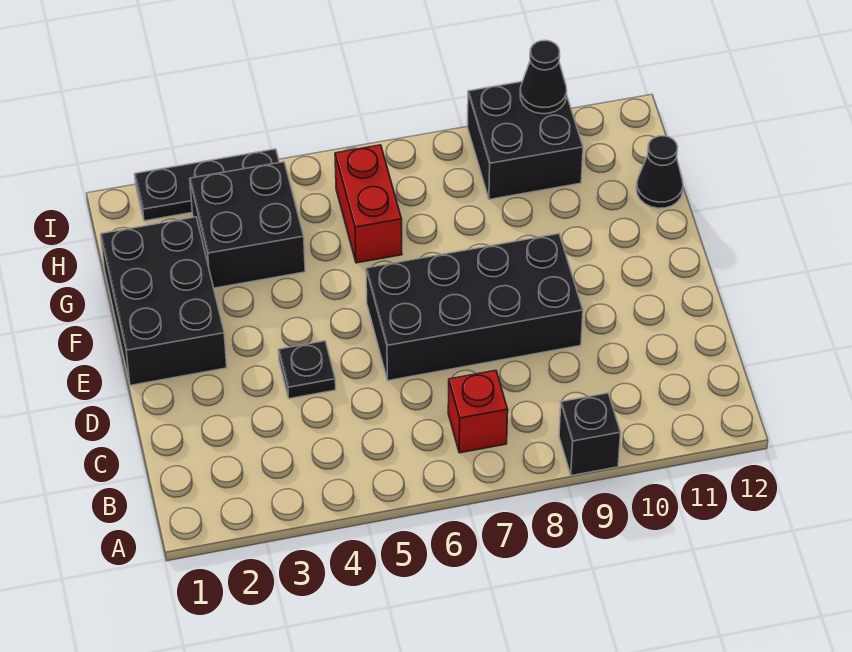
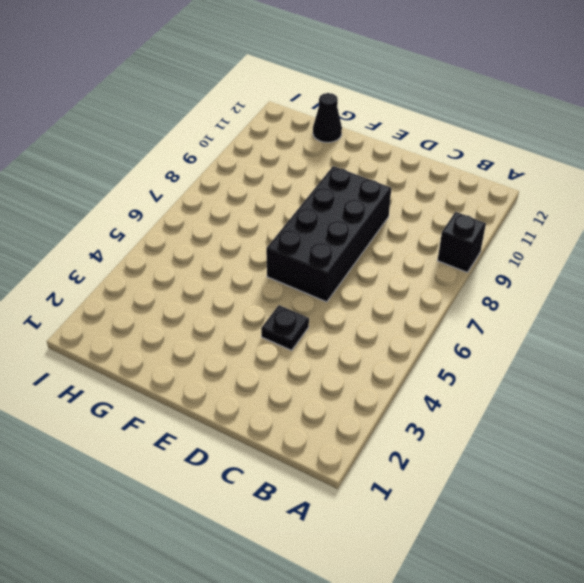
none -> red brick B7 level 1
none -> black brick E1:G2 level 1

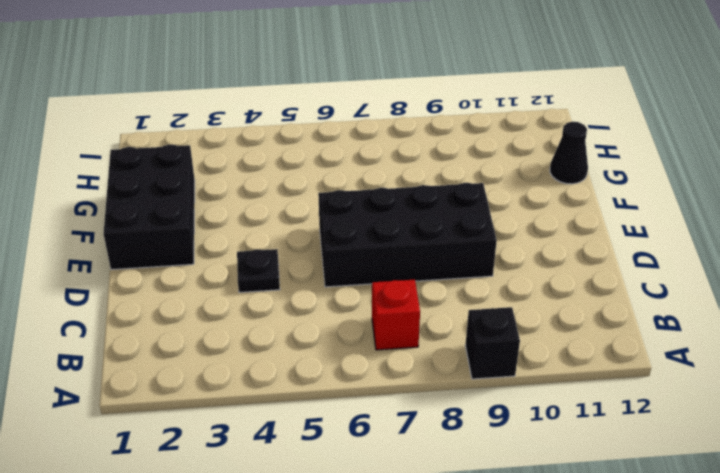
none -> black brick G3:H4 level 1
none -> red brick G6:H6 level 1

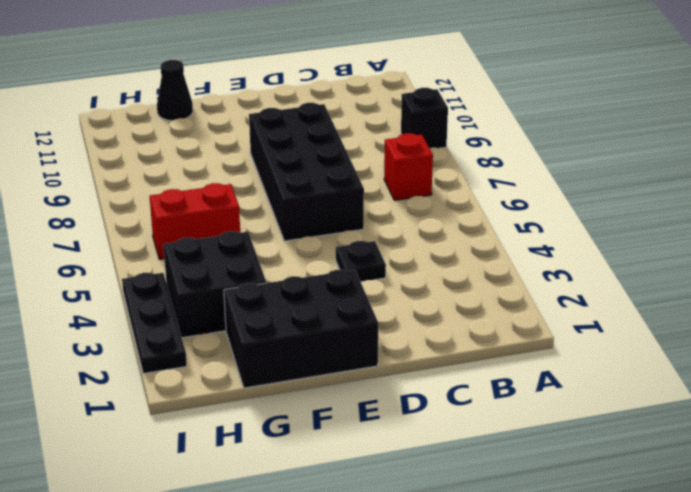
none -> black brick H9:I10 level 1
none -> black cone I10 level 2

